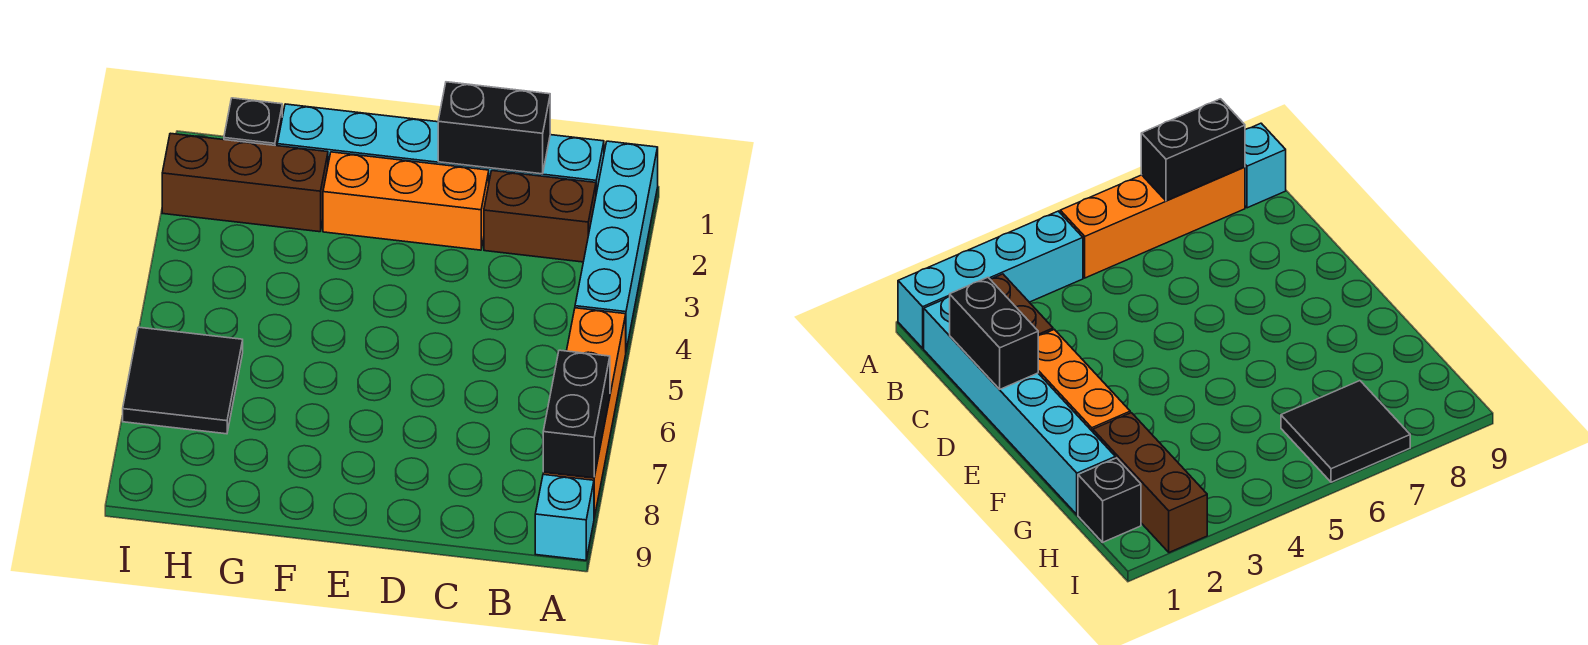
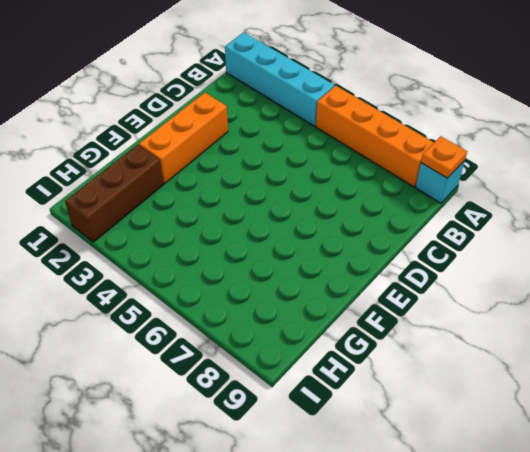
orange plate A9 level 2 -> none
none -> cyan brick B1:G1 level 1
none -> brown brick B2:C2 level 1

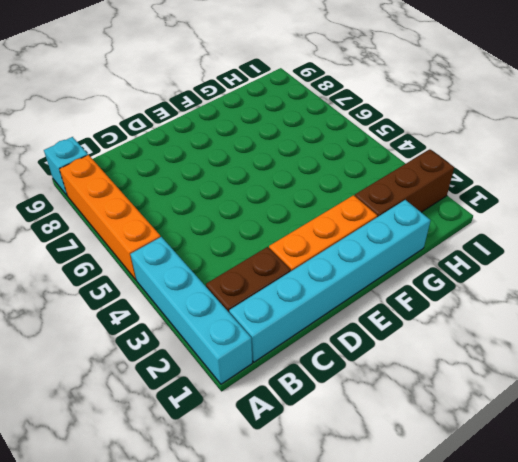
none -> black brick H1 level 1
none -> black tile H6:I7 level 1

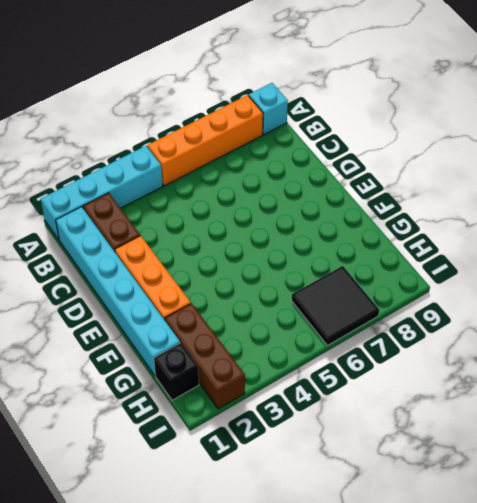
none -> black brick A7:A8 level 2
none -> black brick C1:D1 level 2

